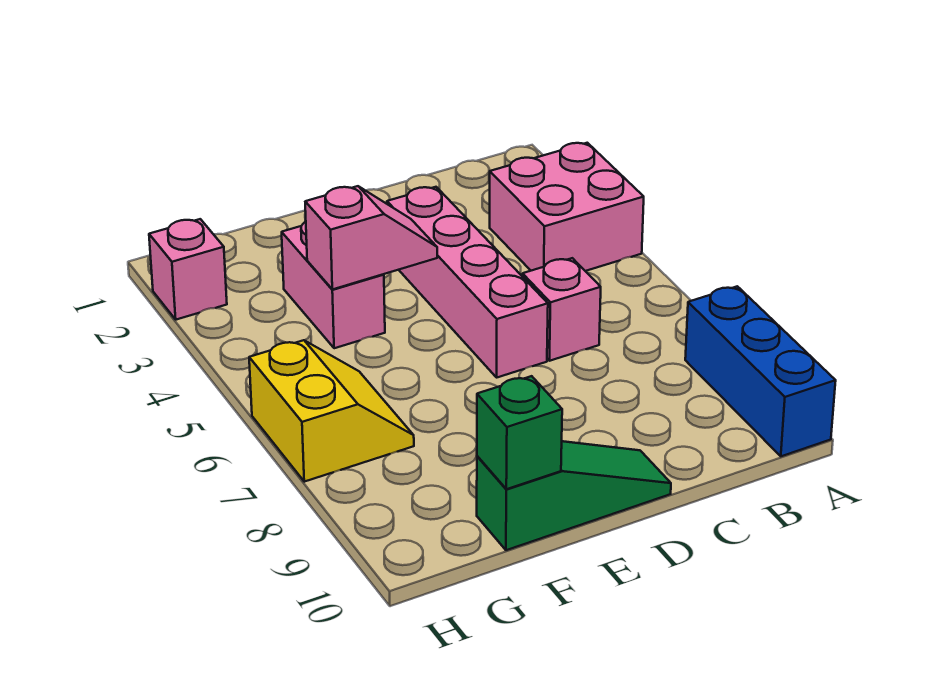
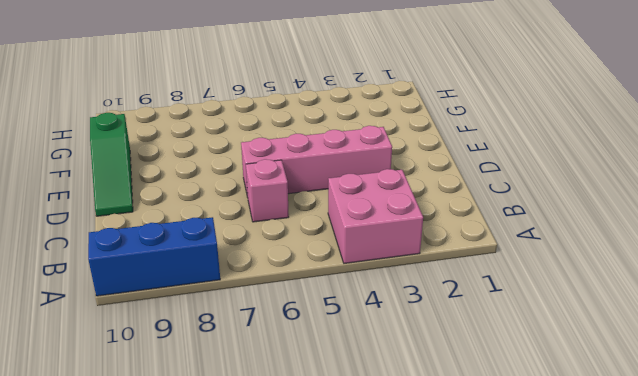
none -> pink brick F3:F4 level 1
none -> yellow slope G6:H7 level 1 top H

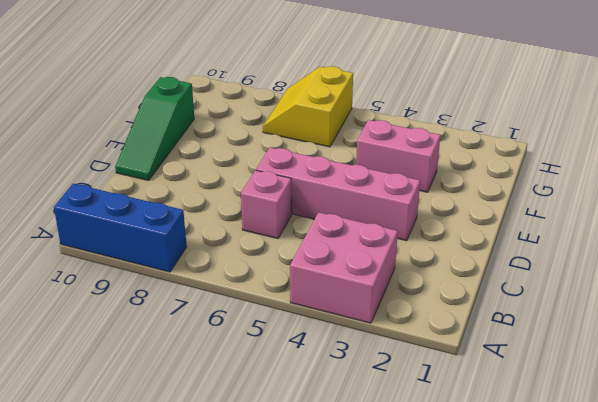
yellow slope G6:H7 level 1 top 6 -> yellow slope G6:H7 level 1 top H
none -> pink brick H2 level 1
none -> pink slope E4:F4 level 2 top F

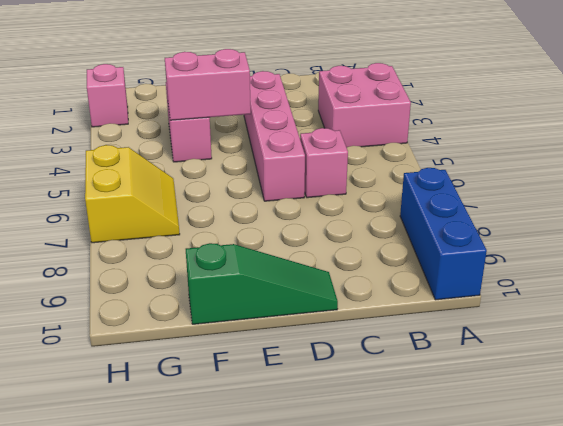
pink brick E4:F4 level 2 -> pink slope E4:F4 level 2 top F
none -> green brick F10 level 2

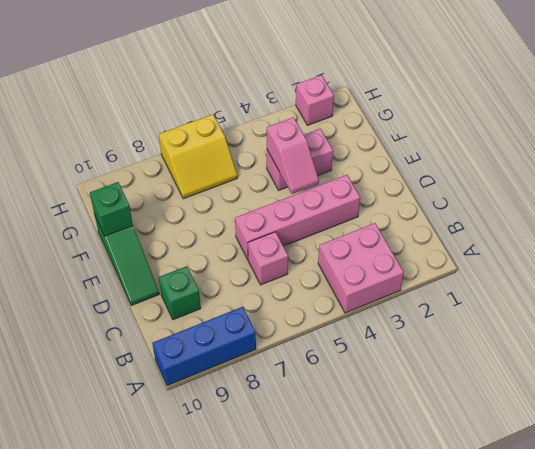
green brick C9 level 1 -> none

